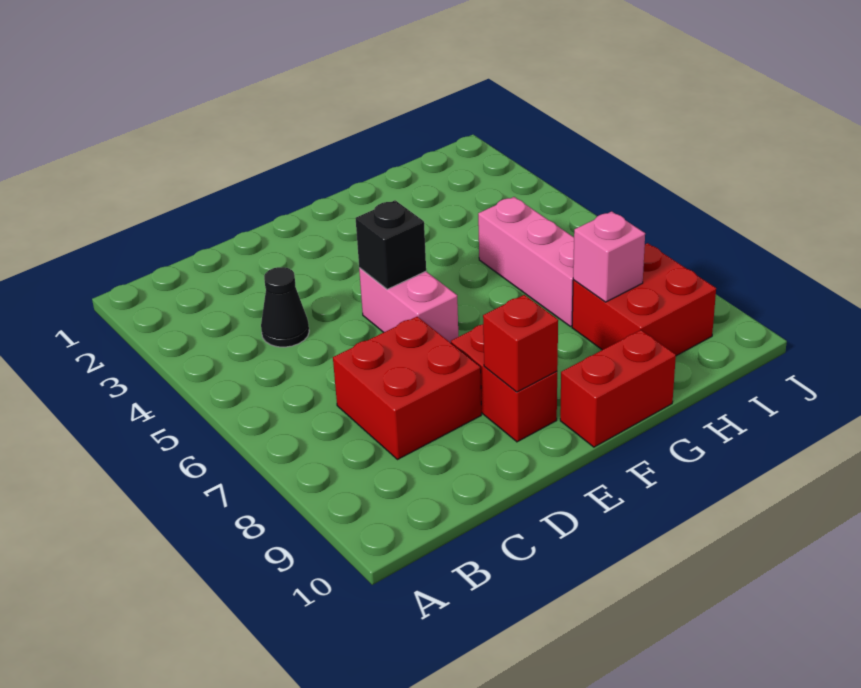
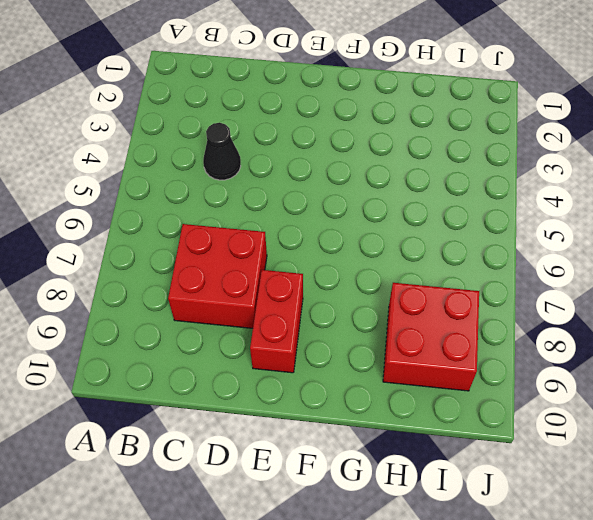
none -> pink brick E5:E6 level 1
none -> red brick F10:G10 level 1

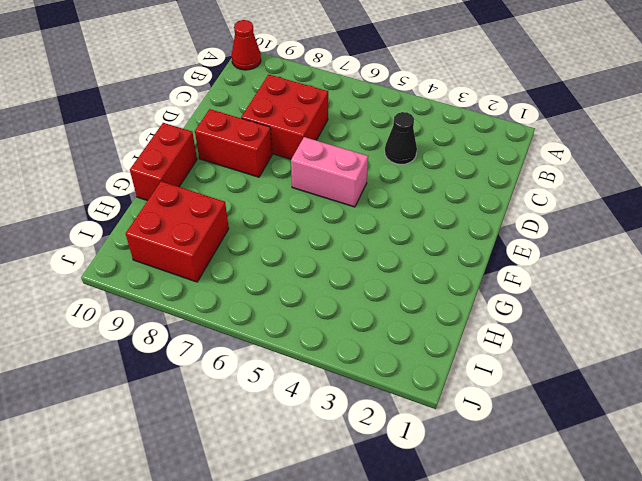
red cone A10 level 1 -> none
none -> pink brick H5:H7 level 1
none -> black brick E5 level 2

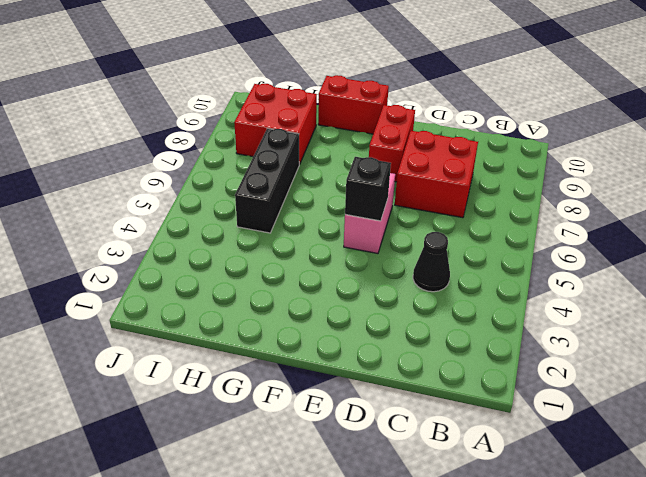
black brick H5:H7 level 1 -> pink brick H5:H7 level 1
none -> red brick E9 level 2
none -> pink brick H8 level 2

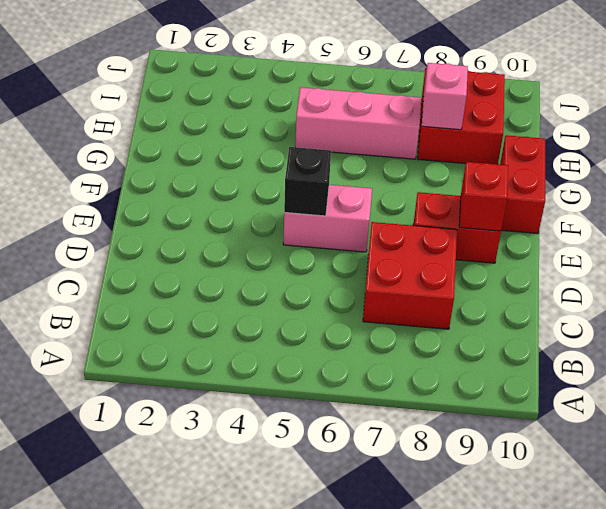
none -> black cone C4 level 1

